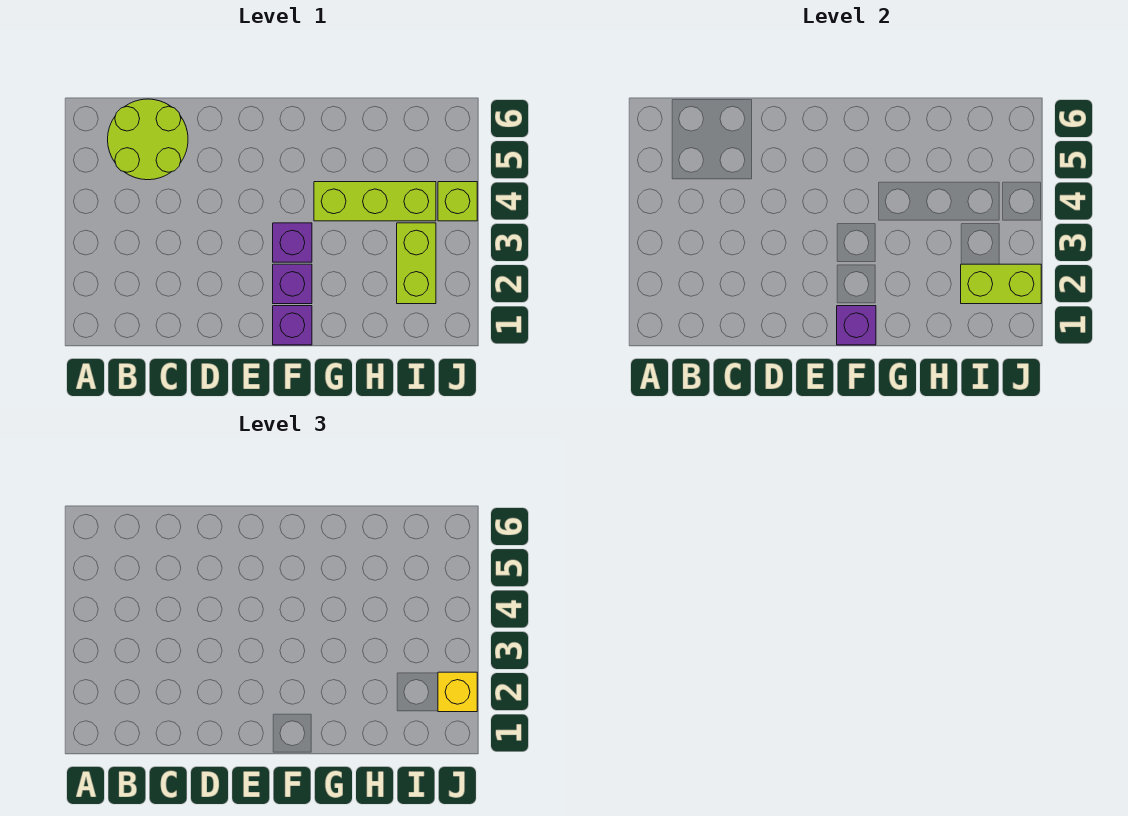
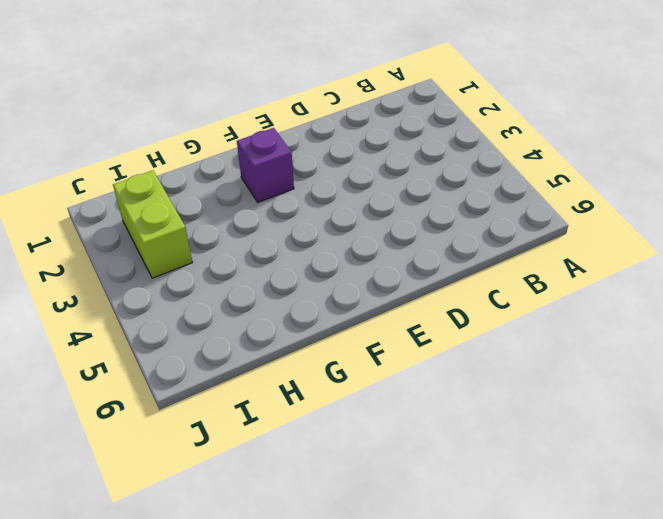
none -> lime round brick B5:C6 level 1
none -> purple brick F1 level 1

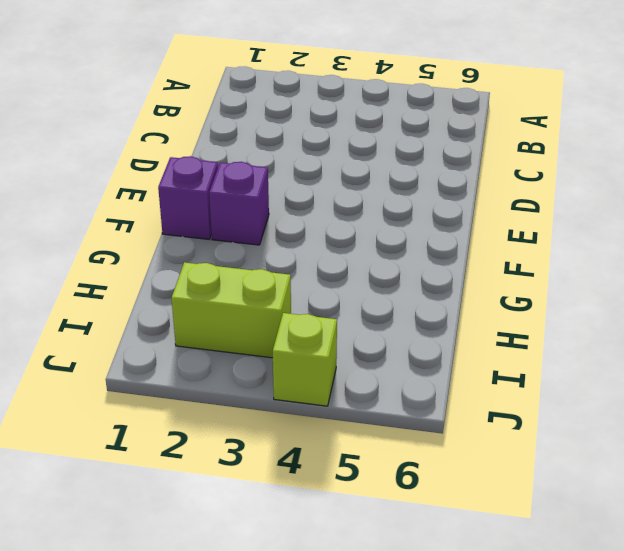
none -> lime round brick B5:C6 level 1
none -> purple brick F3 level 1

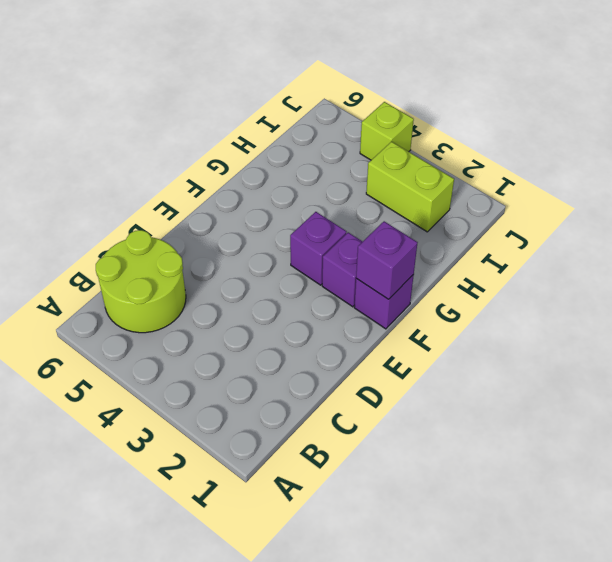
none -> lime brick G4:I4 level 1
none -> lime brick I2:J2 level 2

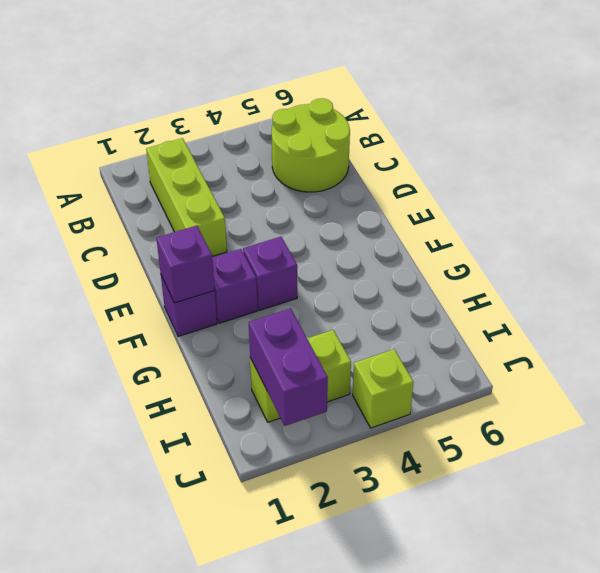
lime brick B2:D2 level 1 -> lime brick G4:I4 level 1
purple brick I2:J2 level 2 -> lime brick I2:J2 level 2
none -> yellow brick J2 level 3

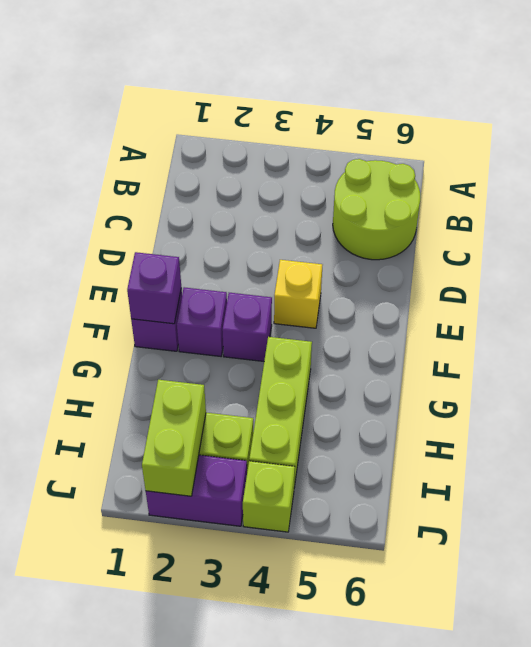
yellow brick E4 level 1 -> yellow brick J2 level 3
purple brick J2:J3 level 1 -> none

